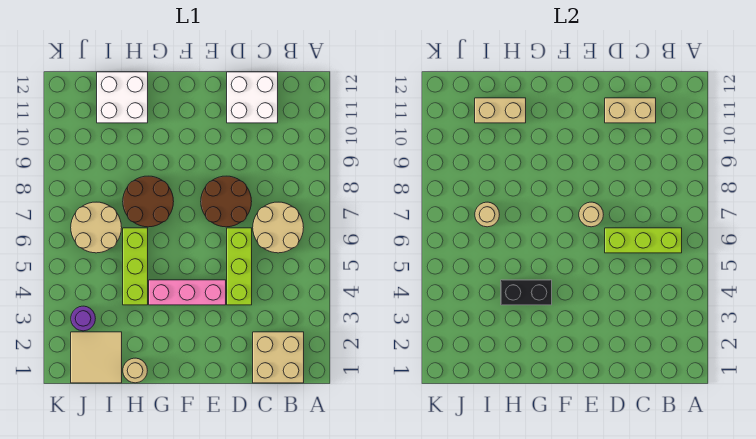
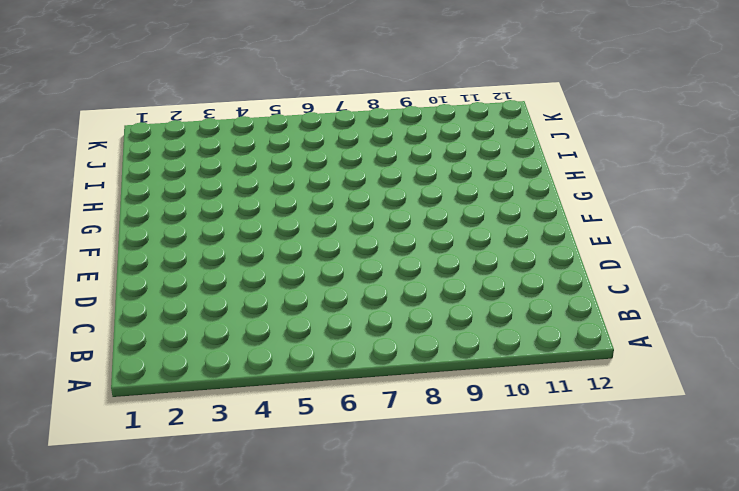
none -> tan brick B1:C2 level 1
none -> tan round brick B6:C7 level 1
none -> white brick C11:D12 level 1

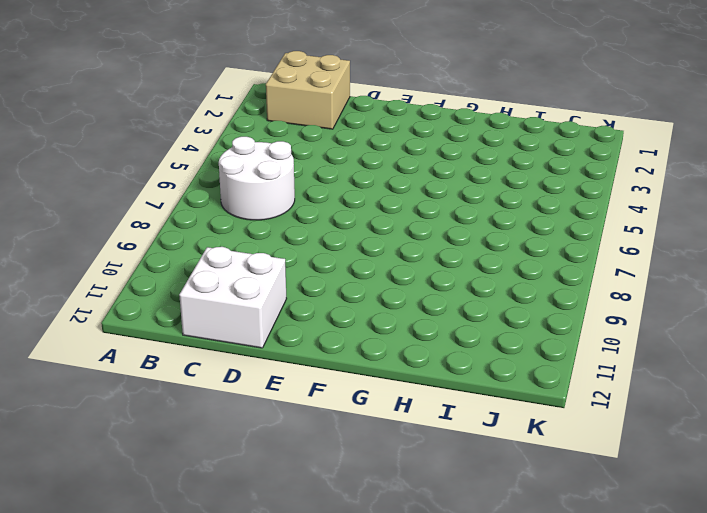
white round brick B6:C7 level 1 -> tan round brick B6:C7 level 1
none -> lime brick D4:D6 level 1
none -> brown round brick D7:E8 level 1
none -> pink brick E4:G4 level 1

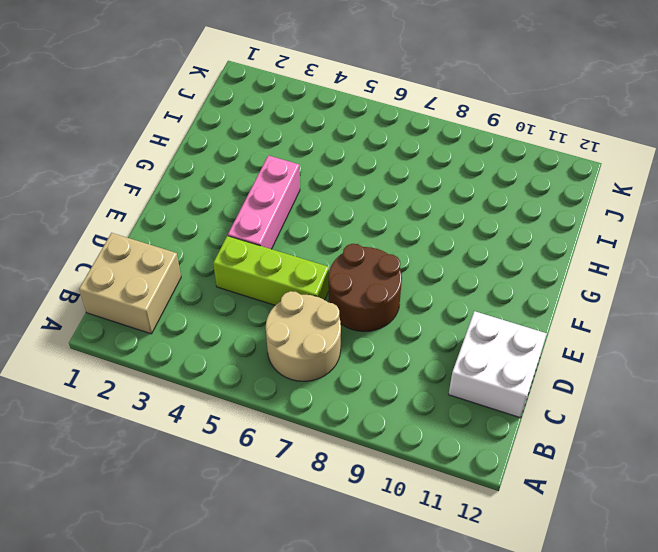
none -> brown round brick G7:H8 level 1
none -> tan round brick H1 level 1
none -> lime brick H4:H6 level 1

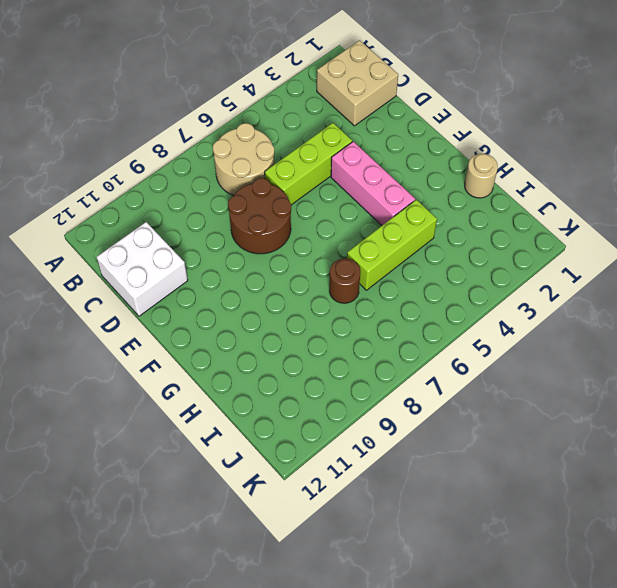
brown round brick H7 level 1 -> brown round brick G7:H8 level 1
none -> white brick H11:I12 level 1
none -> tan tile I1:J2 level 1
none -> tan round brick I6:J7 level 1

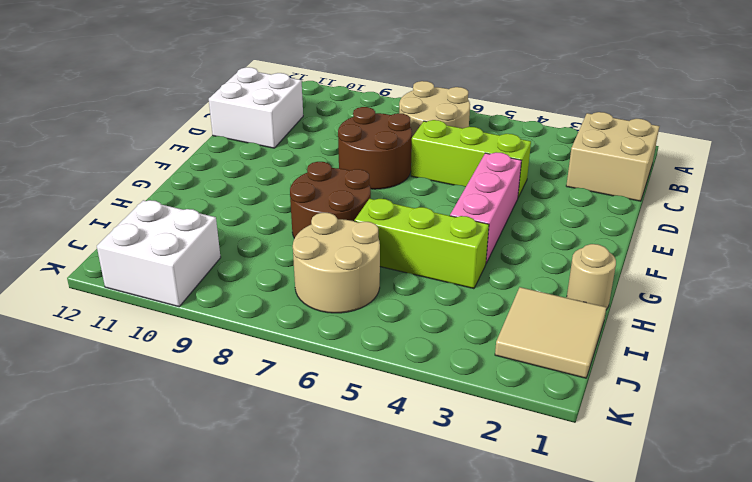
white brick J10:K11 level 1 -> white brick H11:I12 level 1
none -> purple round brick J3 level 1
none -> lime brick B6:D6 level 2
none -> tan brick C11:D11 level 2

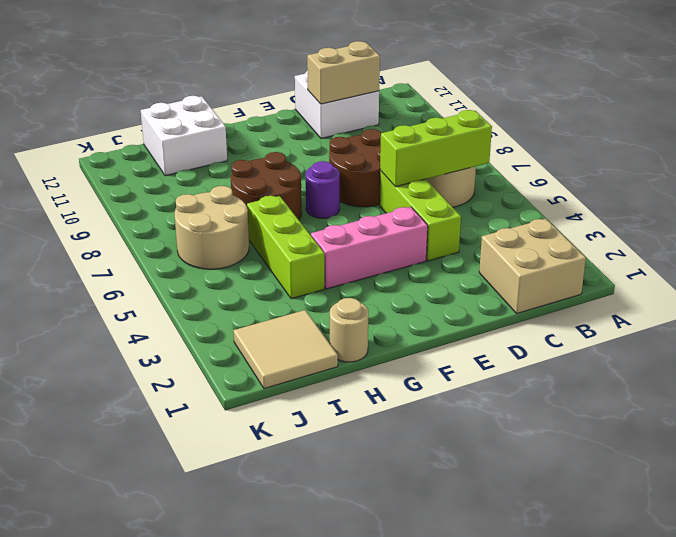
purple round brick F7 level 1 -> purple round brick J3 level 1
none -> tan round brick E7 level 2
none -> black brick G4:H4 level 2
none -> tan brick H11:I11 level 2

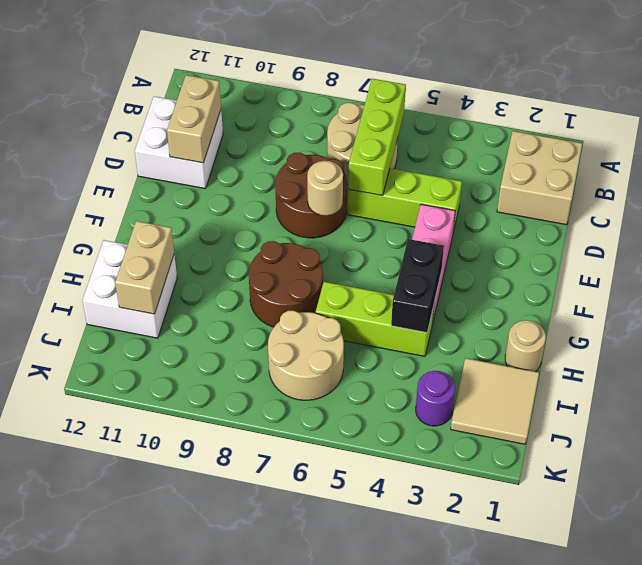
none -> tan round brick I7 level 2

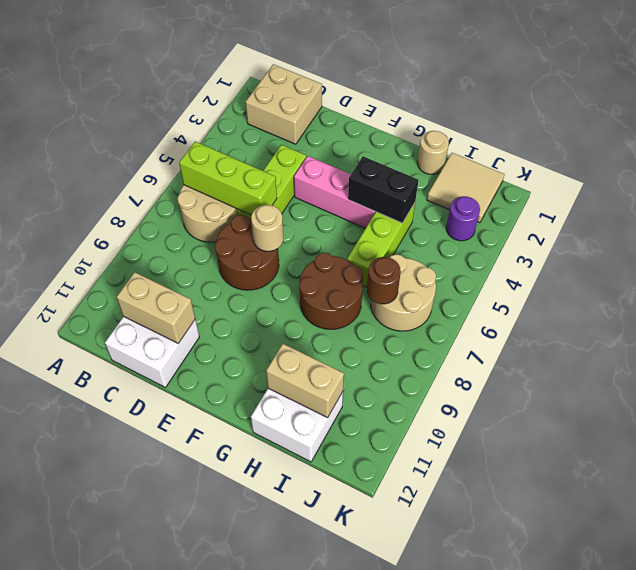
brown round brick I7 level 2 -> tan round brick I7 level 2

